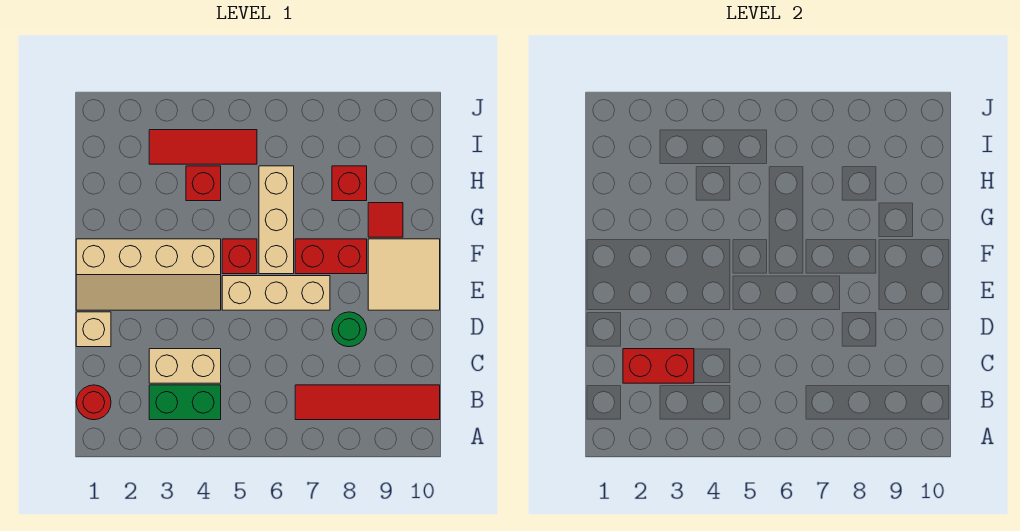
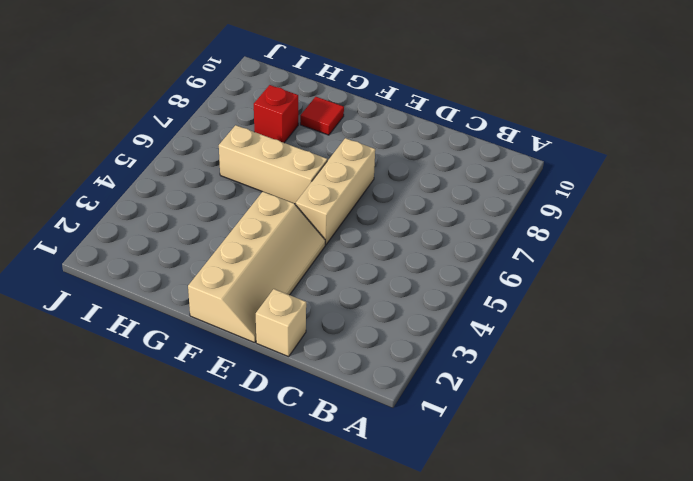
none -> red round brick B1 level 1
none -> green brick B3:B4 level 1
none -> red tile B7:B10 level 1

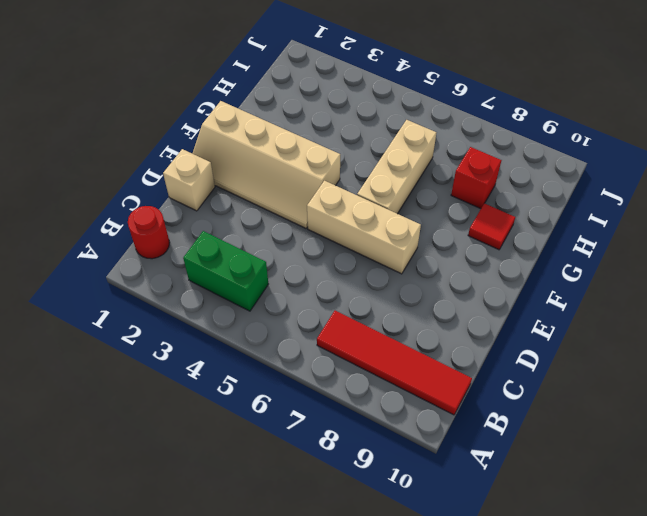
none -> tan brick C3:C4 level 1
none -> green round brick D8 level 1
none -> tan tile E9:F10 level 1

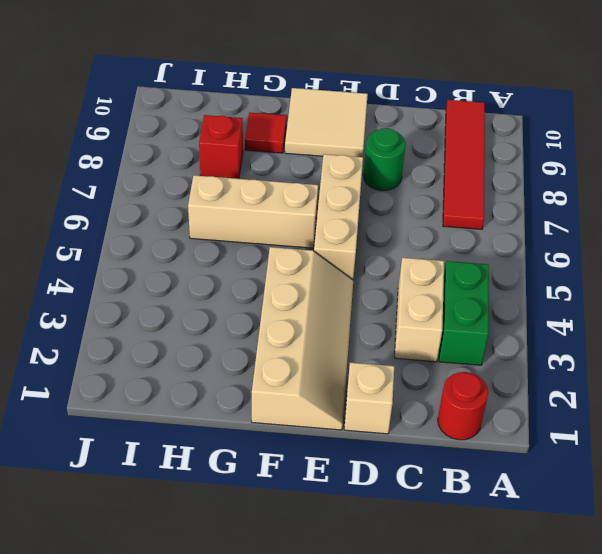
none -> red brick F5 level 1
none -> red brick F7:F8 level 1
none -> red brick H4 level 1

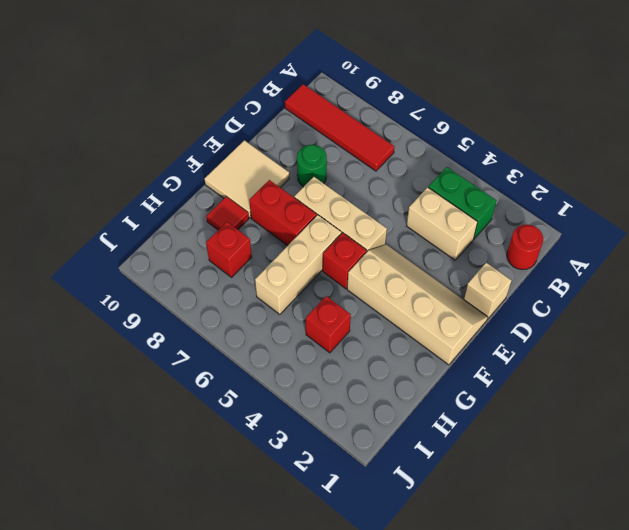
none -> red tile I3:I5 level 1
none -> red brick C2:C3 level 2

